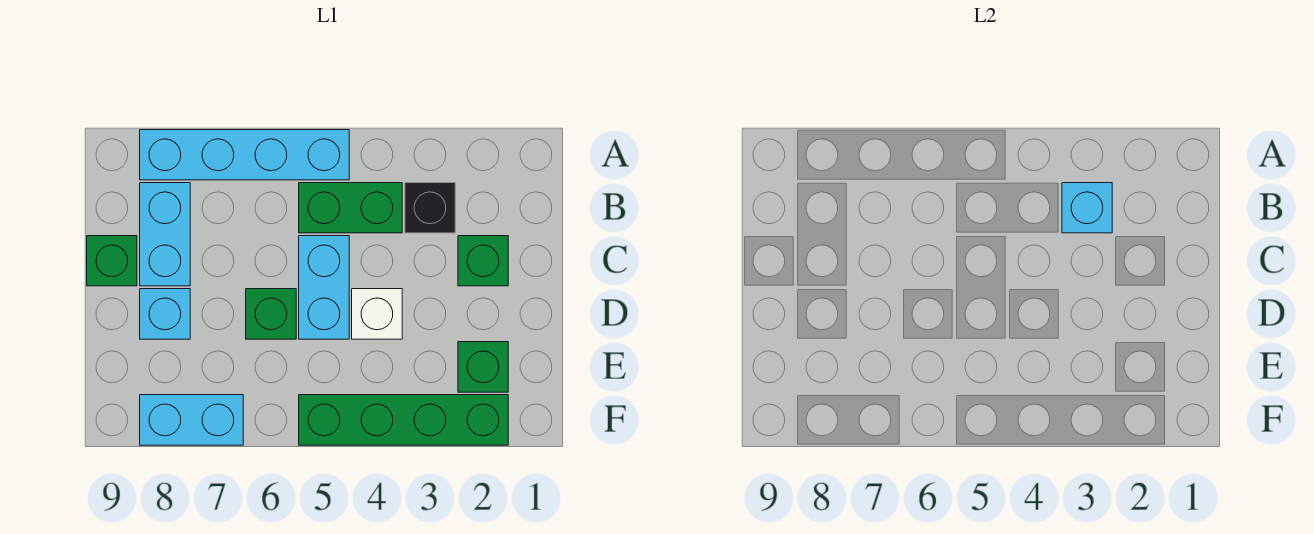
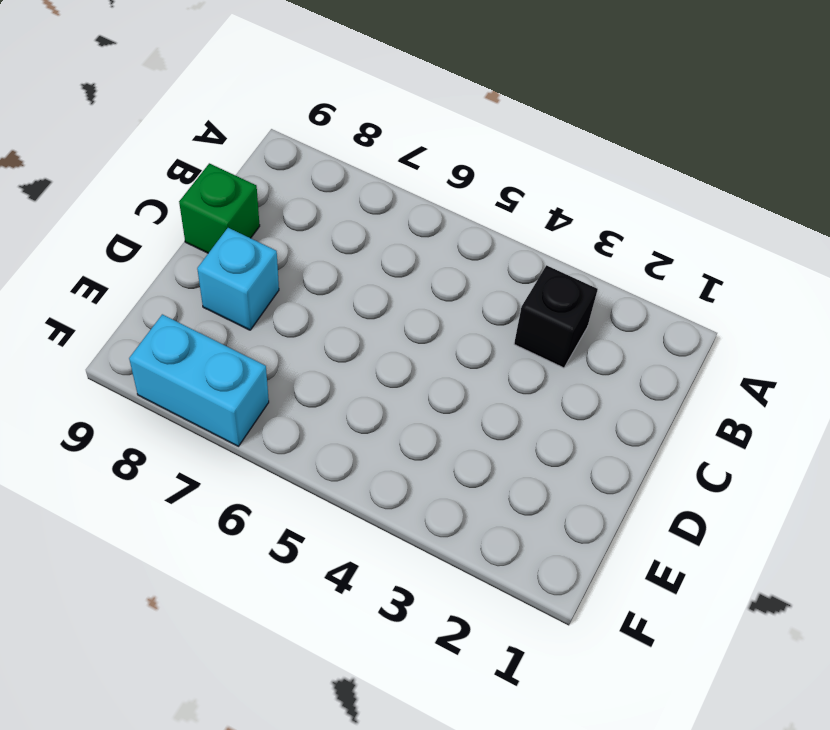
none -> cyan brick A5:A8 level 1
none -> green brick B4:B5 level 1
none -> cyan brick B8:C8 level 1

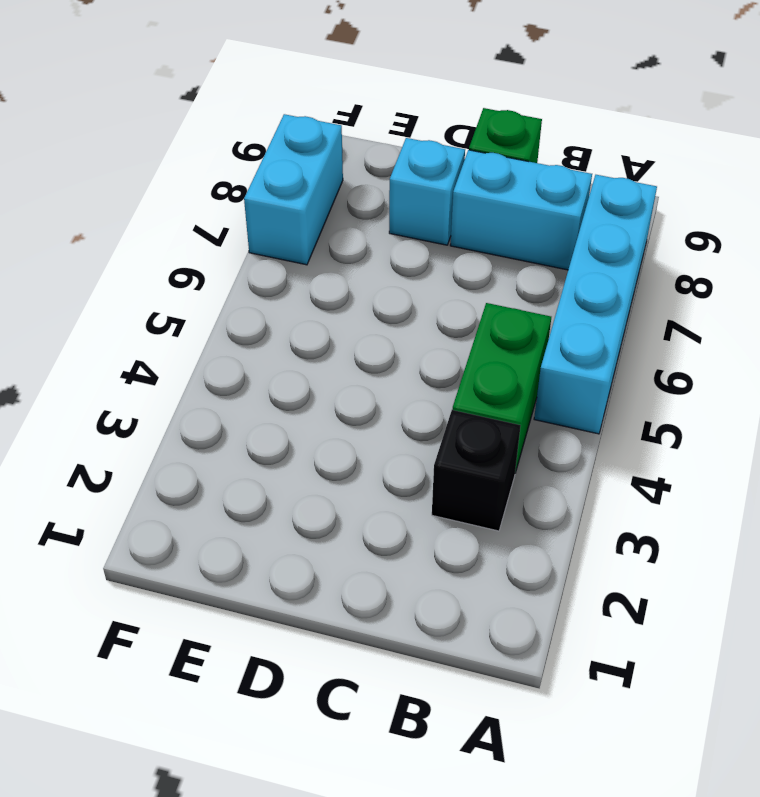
none -> green brick C2 level 1
none -> cyan brick C5:D5 level 1
none -> white brick D4 level 1

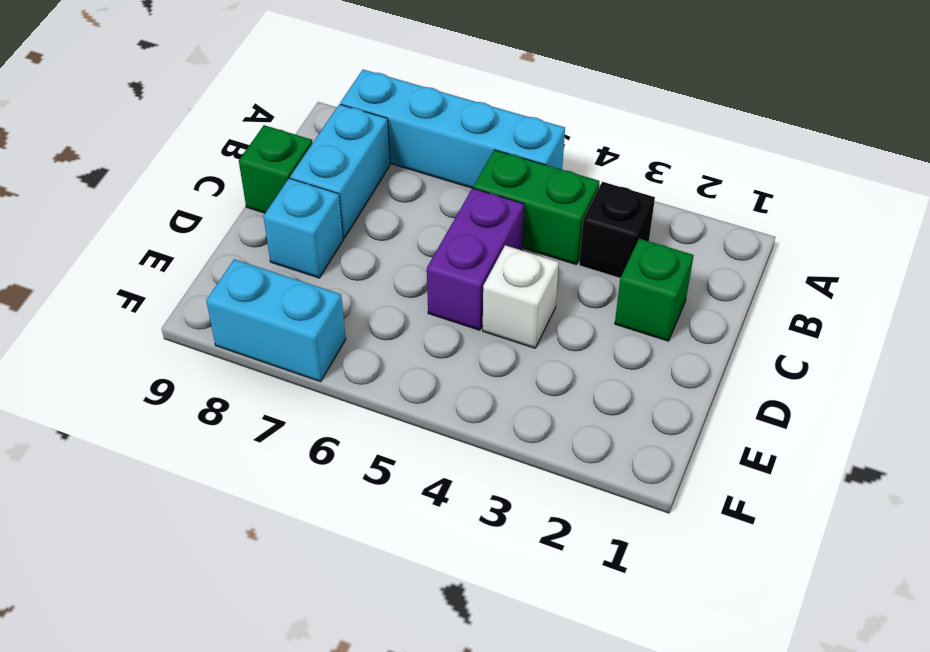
purple brick C5:D5 level 1 -> cyan brick C5:D5 level 1
none -> green brick D6 level 1
none -> green brick E2 level 1
none -> green brick F2:F5 level 1

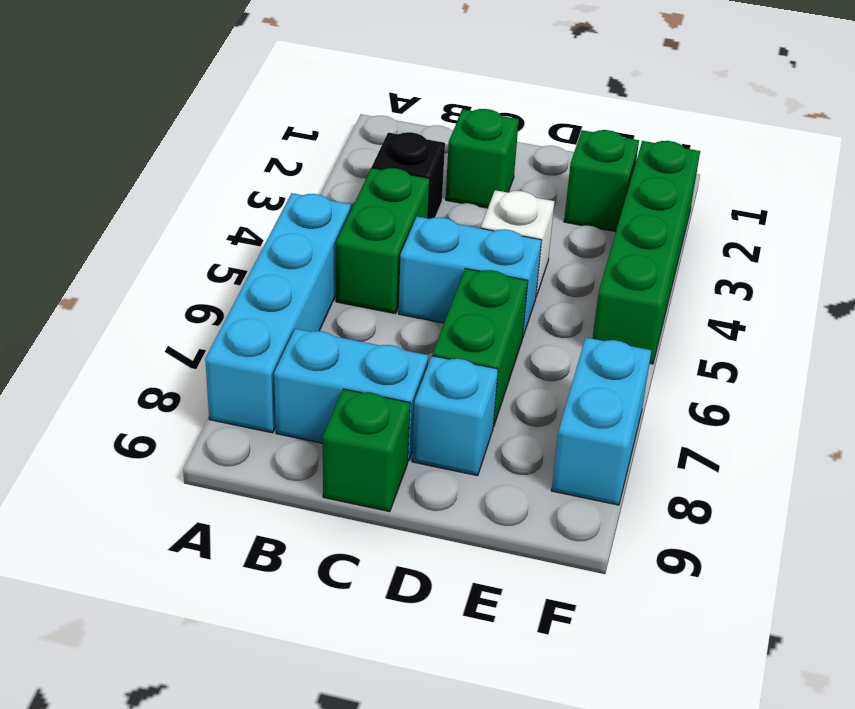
green brick D6:D7 level 1 -> green brick D6 level 1
none -> cyan brick B3 level 2

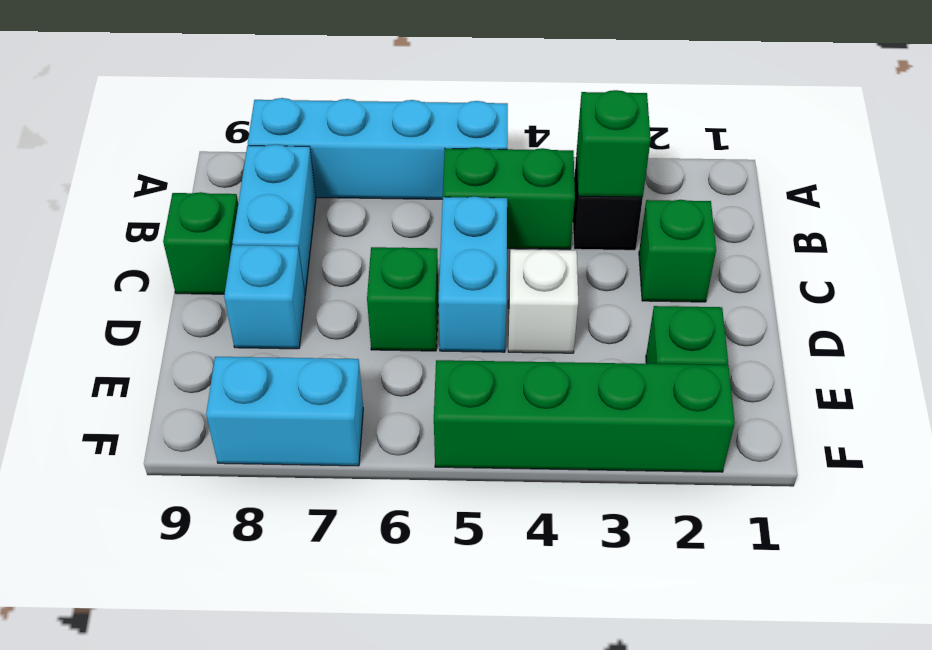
green brick B3 level 2 -> cyan brick B3 level 2

